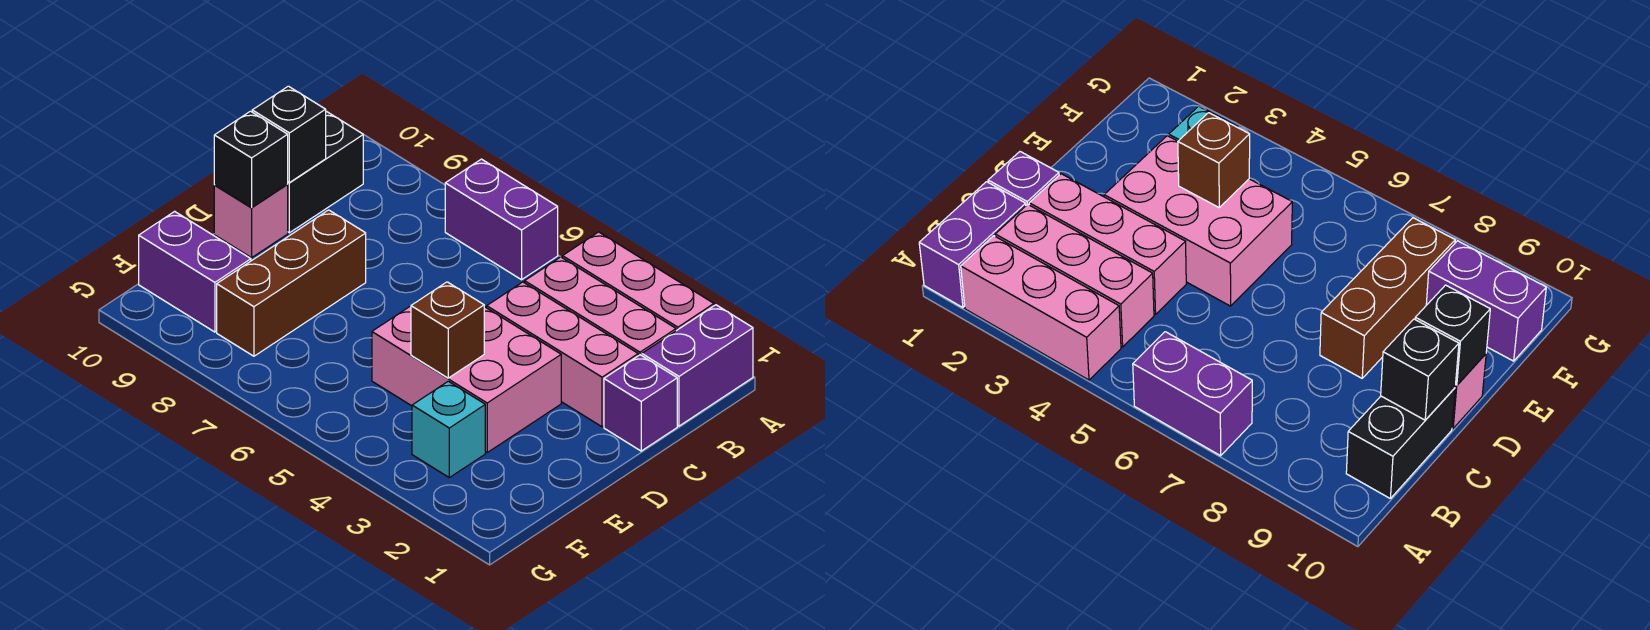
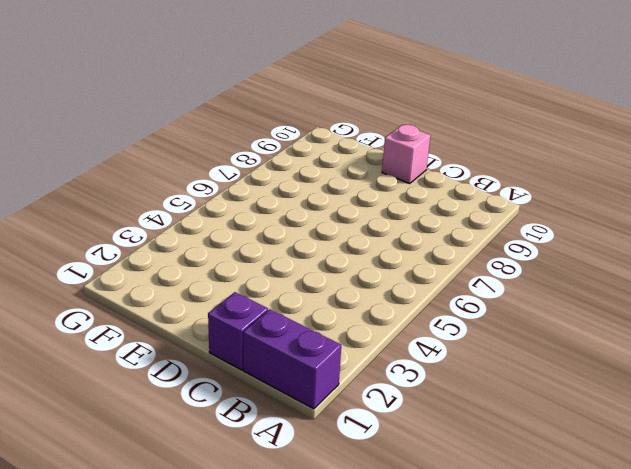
none -> pink brick A2:A4 level 1
none -> purple brick A6:A7 level 1
none -> pink brick B2:B4 level 1

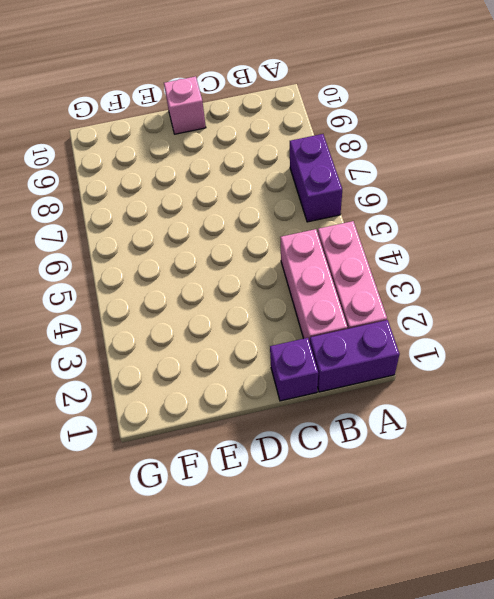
none -> black brick B10:C10 level 1
none -> pink brick C2:C4 level 1
none -> pink brick D3:E5 level 1

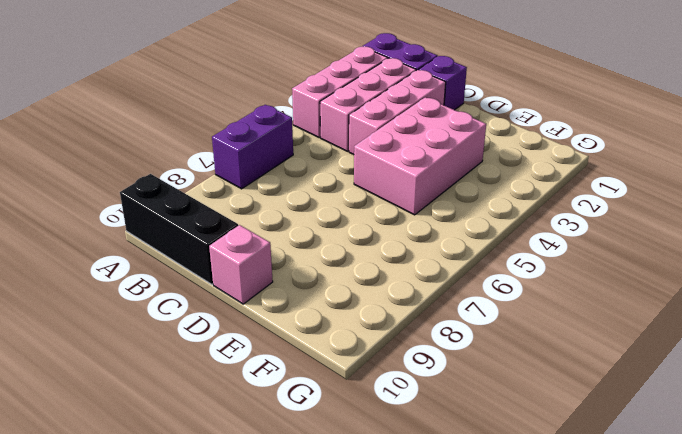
black brick A10:C10 level 1 -> black brick B10:C10 level 1
none -> brown brick D8:F8 level 1
none -> cyan brick F3 level 1
none -> purple brick F9:F10 level 1

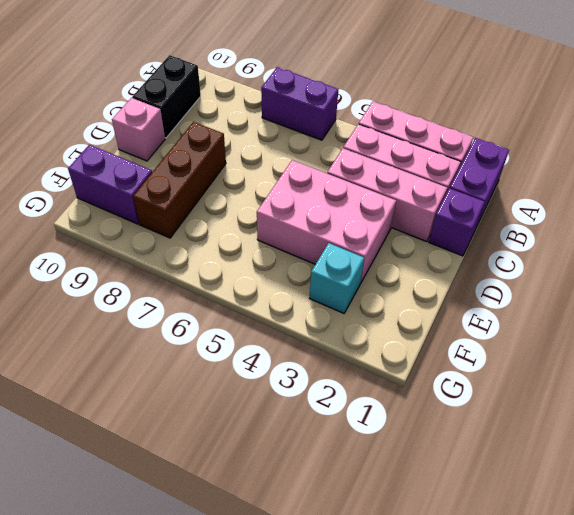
none -> black brick C10 level 2
none -> black brick D10 level 2
none -> brown brick E4 level 2

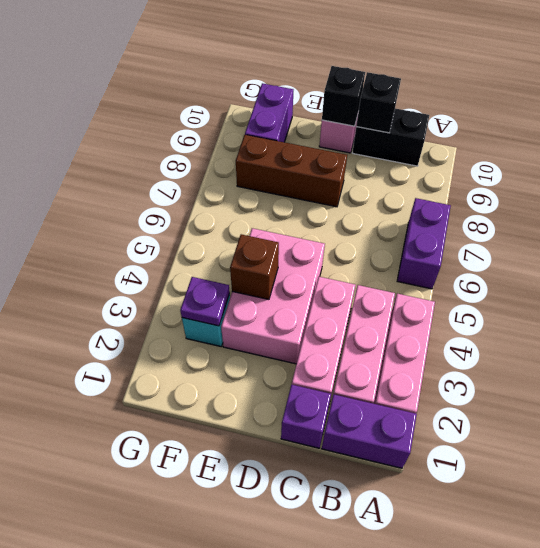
purple plate F3 level 2 -> none

